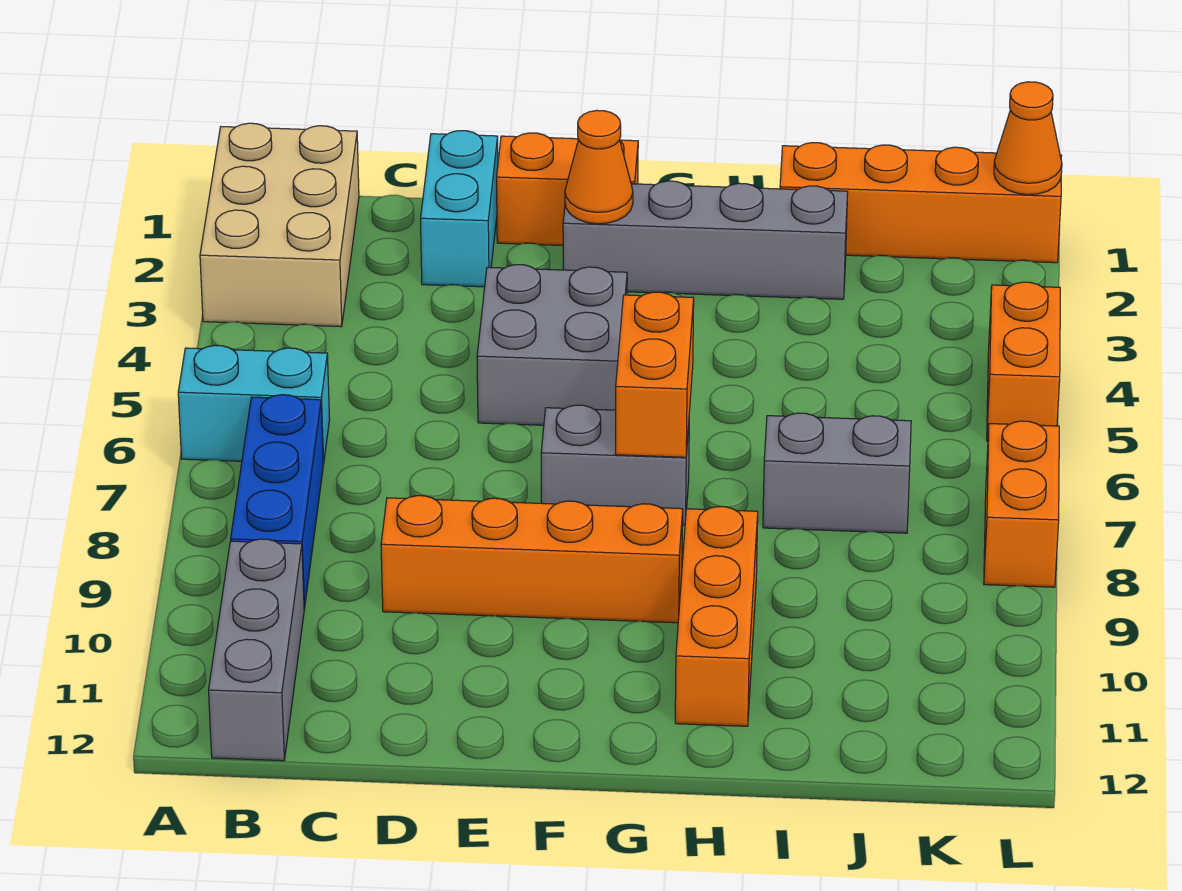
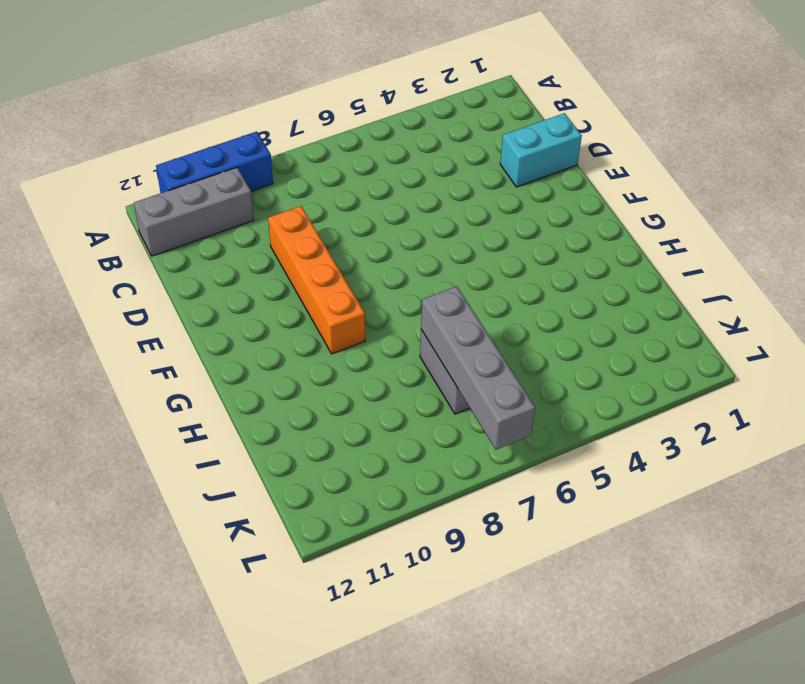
blue brick A9:A11 level 1 -> blue brick B7:B9 level 1
grey brick I7:L7 level 2 -> grey brick F2:I2 level 1
none -> tan brick A1:B3 level 1
none -> cyan brick A6:B6 level 1
none -> orange brick E1:F1 level 1

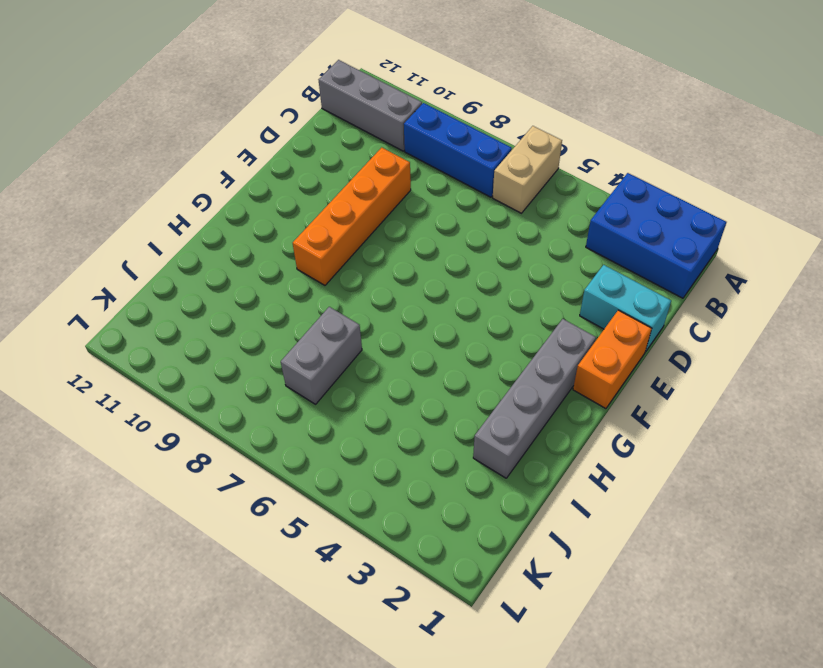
blue brick A1:B3 level 1 -> tan brick A1:B3 level 1
tan brick A6:B6 level 1 -> cyan brick A6:B6 level 1
none -> grey brick E4:F5 level 1
none -> grey brick F7:G7 level 1
none -> orange brick H9:H11 level 1

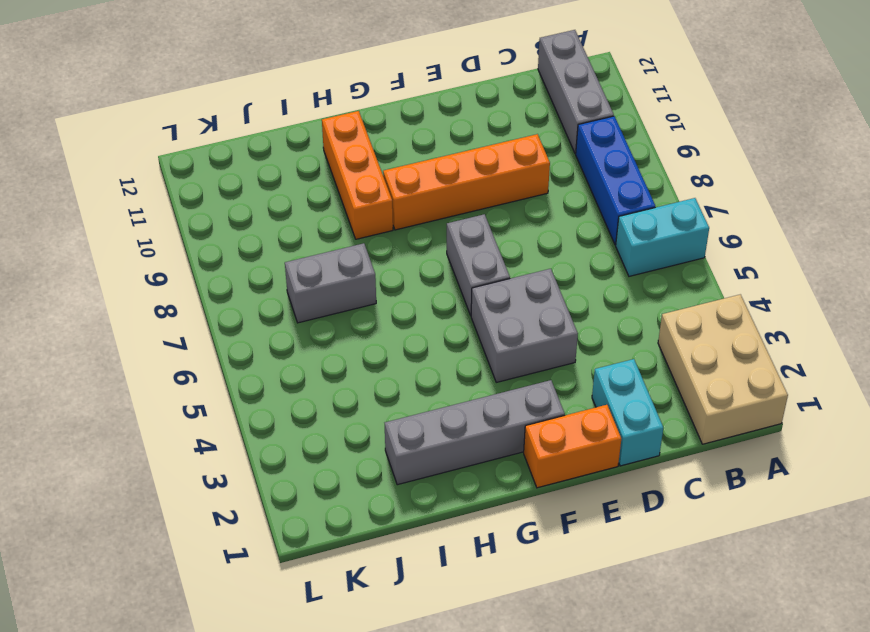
grey brick F6:F7 level 1 -> grey brick F7:G7 level 1
none -> orange brick I1:L1 level 1
none -> orange brick L4:L5 level 1
none -> orange brick L7:L8 level 1

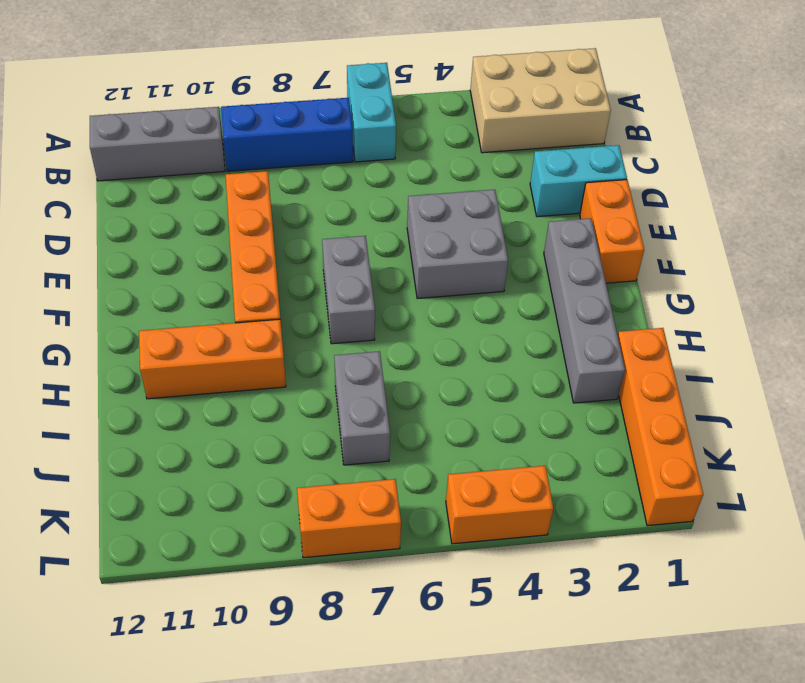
none -> orange cone F2 level 2
none -> orange brick G6:G7 level 2
none -> orange cone L1 level 2

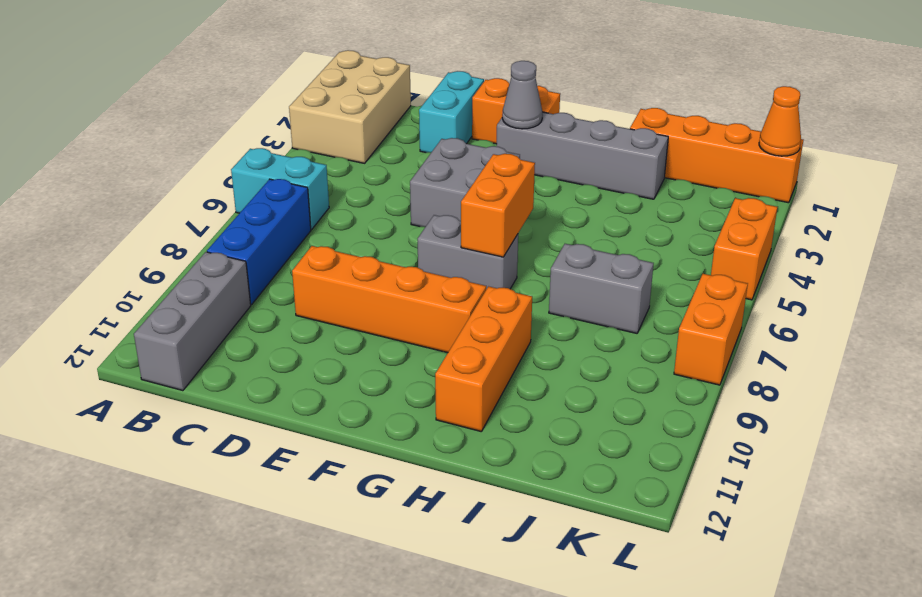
grey cone F2 level 2 -> orange cone F2 level 2

